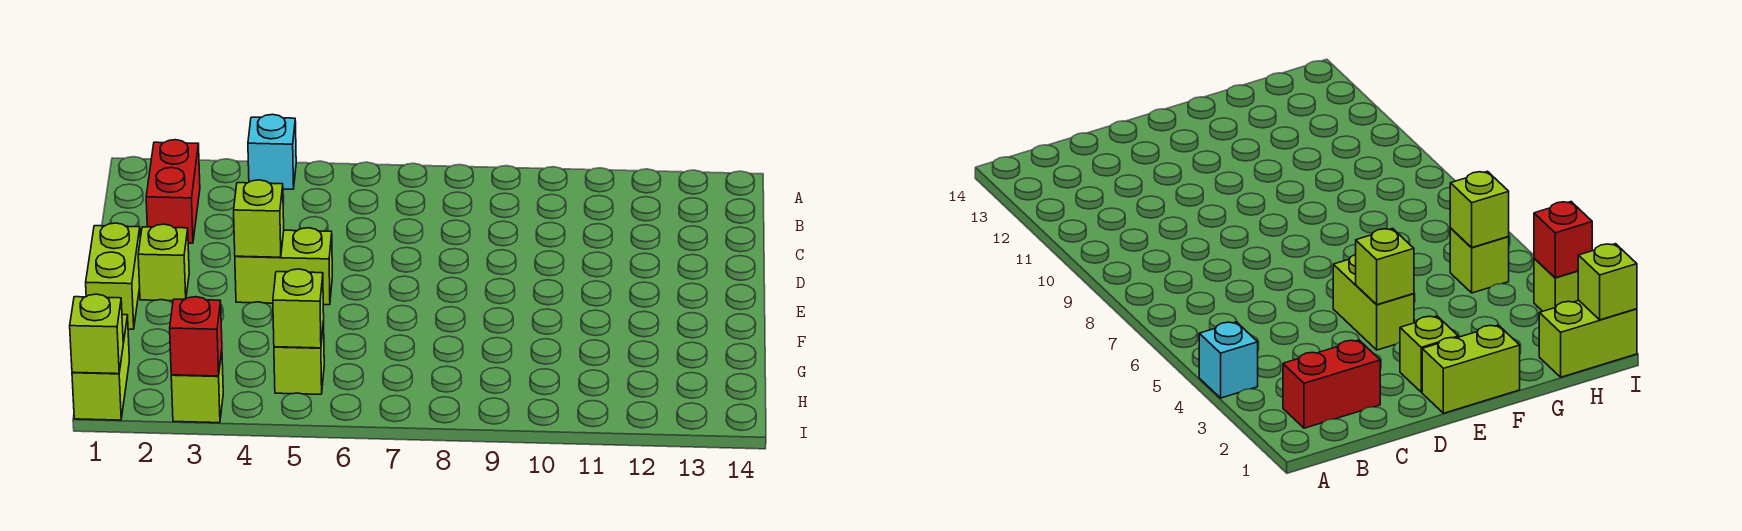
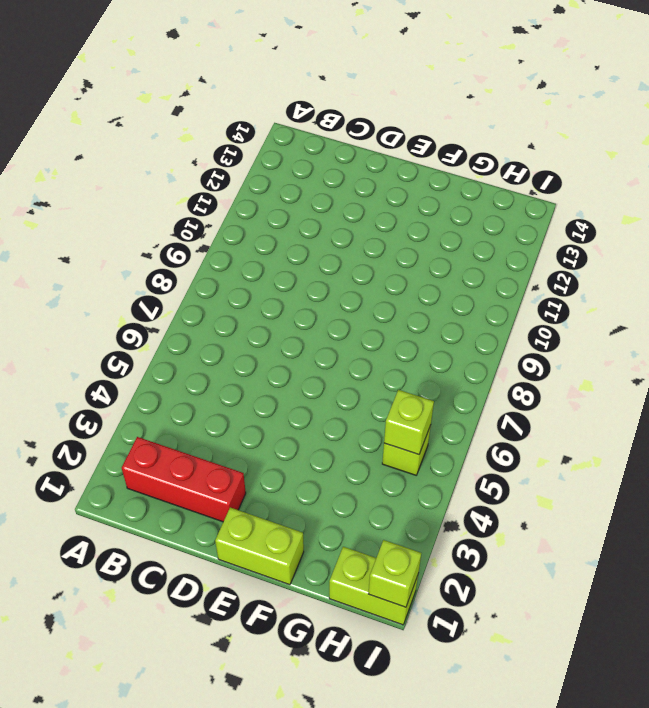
red brick B2:D2 level 1 -> red brick B2:C2 level 1
none -> cyan brick A4 level 1
none -> lime brick E2 level 1
none -> lime brick E4:E5 level 1

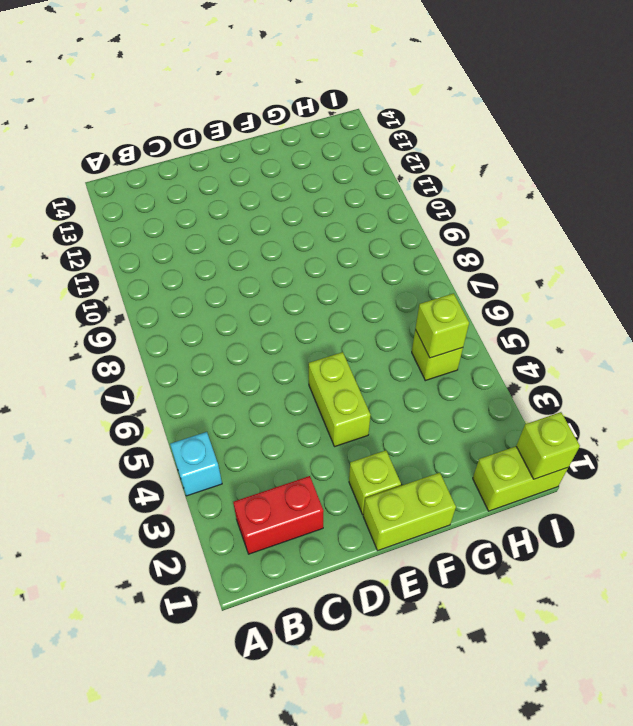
none -> lime brick I3 level 1
none -> lime brick E4 level 2
none -> red brick I3 level 2

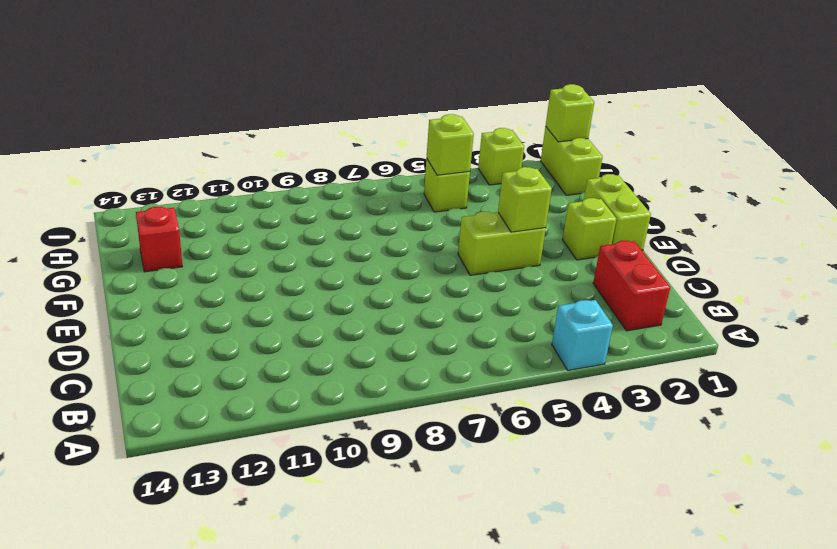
red brick G13 level 1 -> red brick I3 level 2

